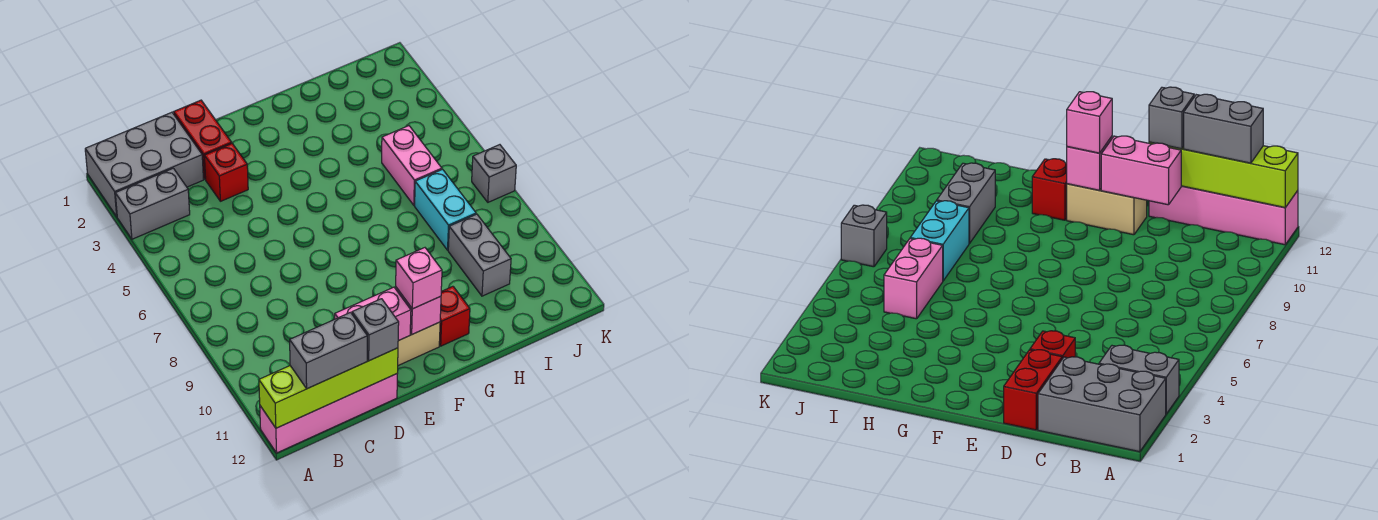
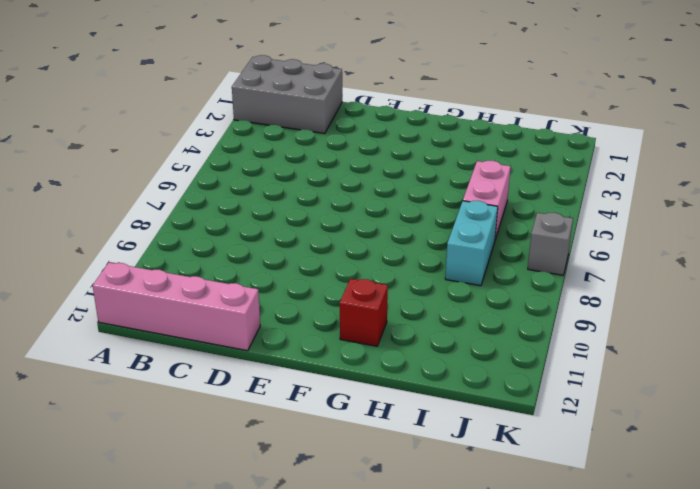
none -> grey brick A3:B3 level 1
none -> red brick D1:D2 level 1
none -> red brick D3 level 1

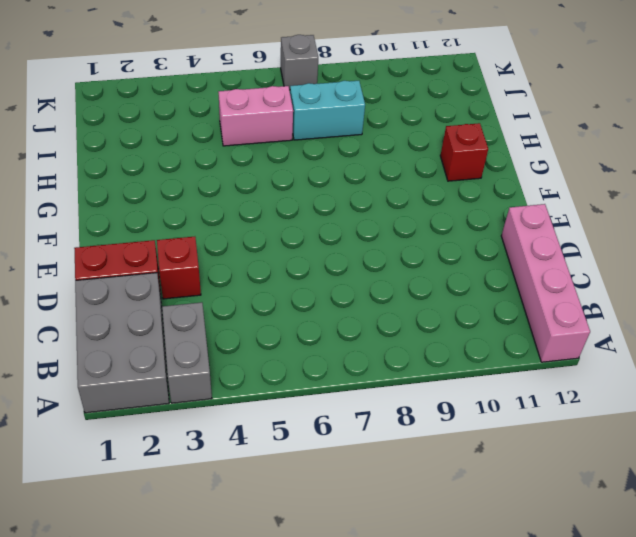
none -> tan brick E11:F11 level 1
none -> grey brick I9:I10 level 1
none -> lime brick A12:D12 level 2

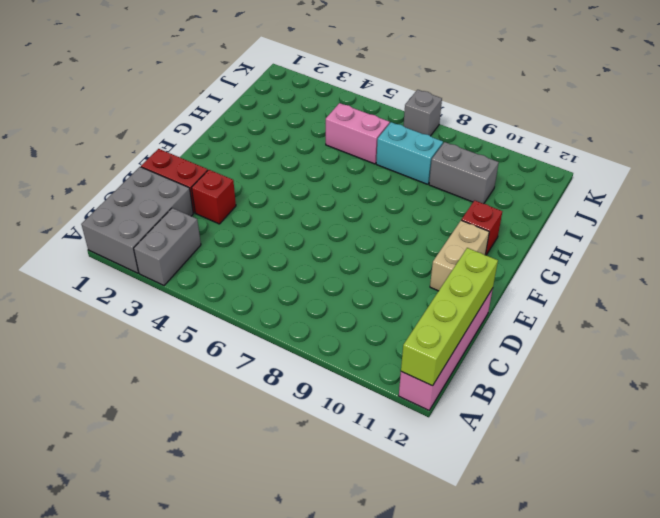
none -> pink brick D11:E11 level 2
none -> pink brick F11 level 2
none -> grey brick B12:C12 level 3

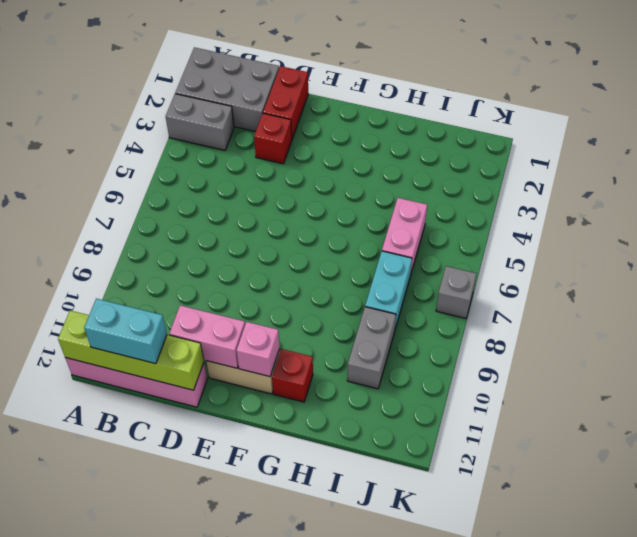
cyan brick B12:C12 level 3 -> grey brick B12:C12 level 3
none -> grey brick D12 level 3
none -> pink brick F11 level 3

